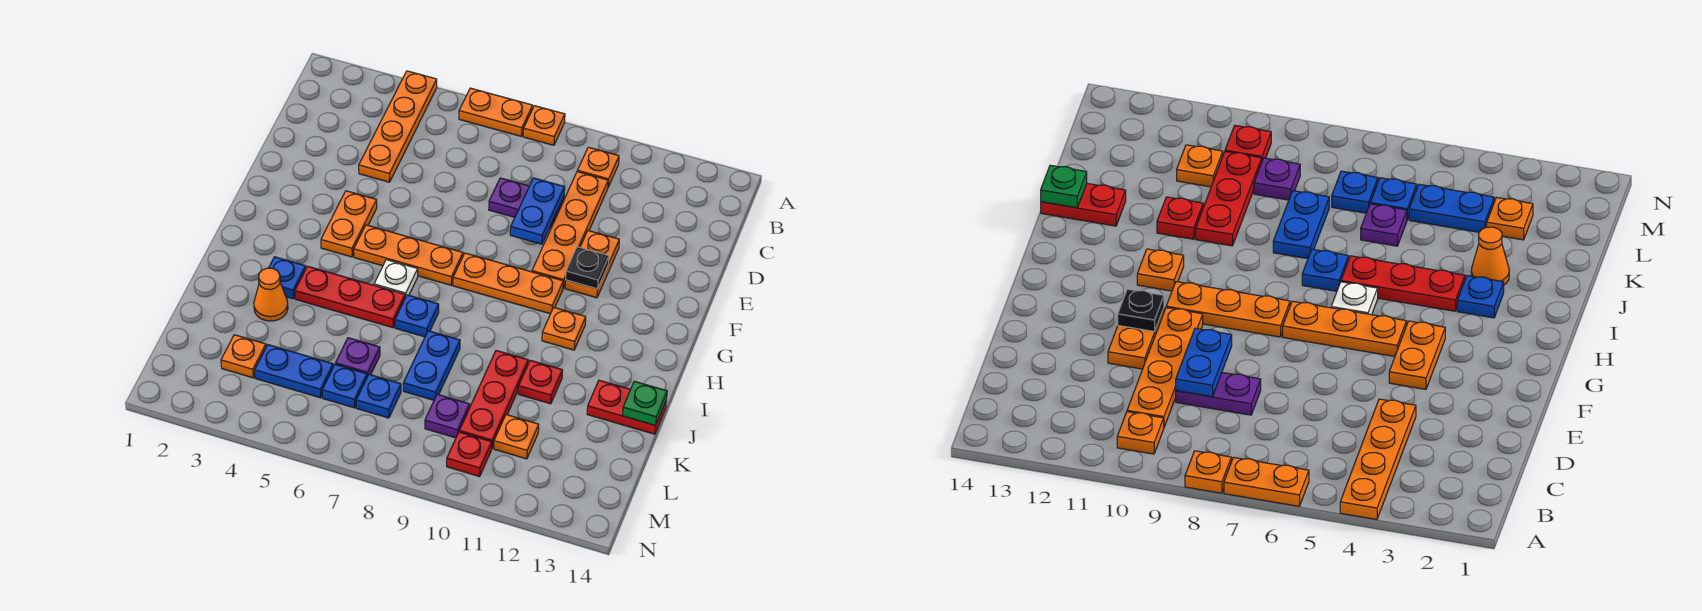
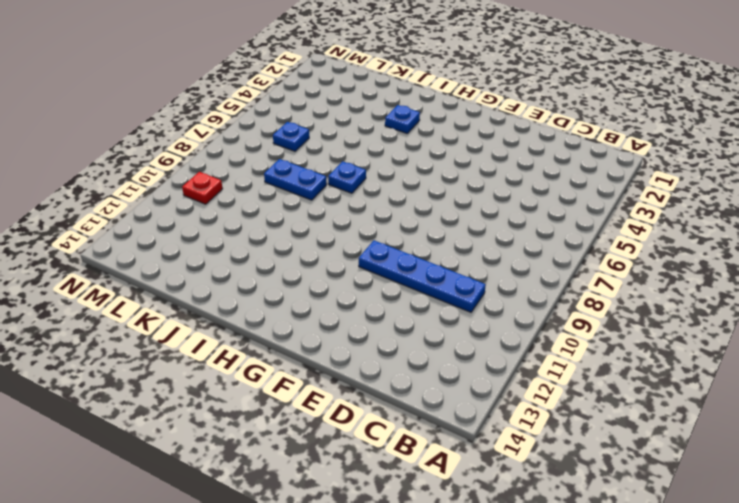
blue plate C10:F10 level 1 -> orange plate C10:F10 level 1
none -> orange plate A4:D4 level 1
none -> orange plate A6:A7 level 1
none -> orange plate A8 level 1
none -> orange plate B10 level 1

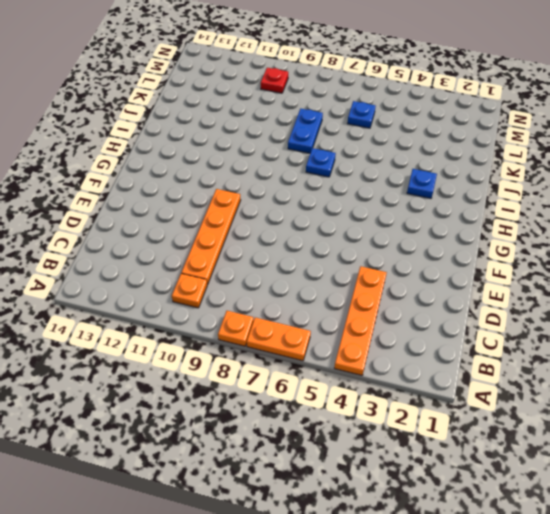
none -> purple plate D8:D9 level 1
none -> orange plate E11:F11 level 1
none -> orange plate F4:G4 level 1
none -> orange plate G5:G7 level 1

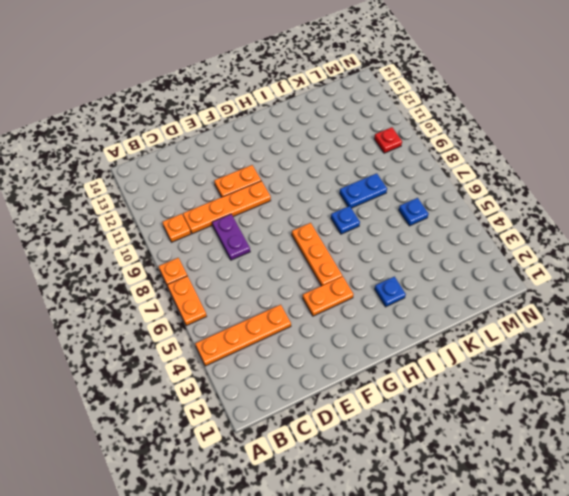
none -> orange plate G8:G10 level 1
none -> white plate H6 level 1
none -> orange plate H11 level 1
none -> red plate I4:I6 level 1

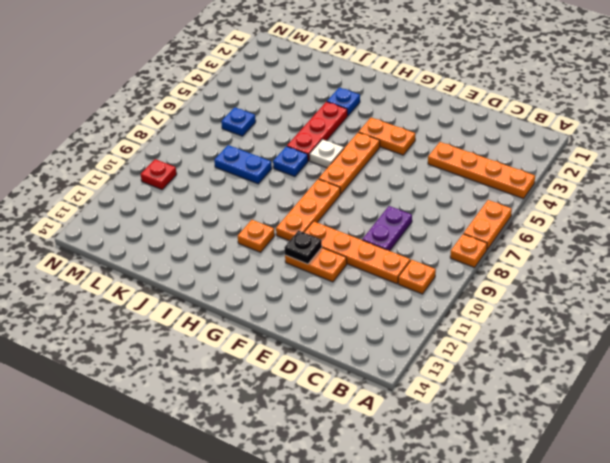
none -> orange cone J3 level 1
none -> red plate J10:L10 level 1
none -> red plate J11 level 1
none -> red plate J13:J14 level 1

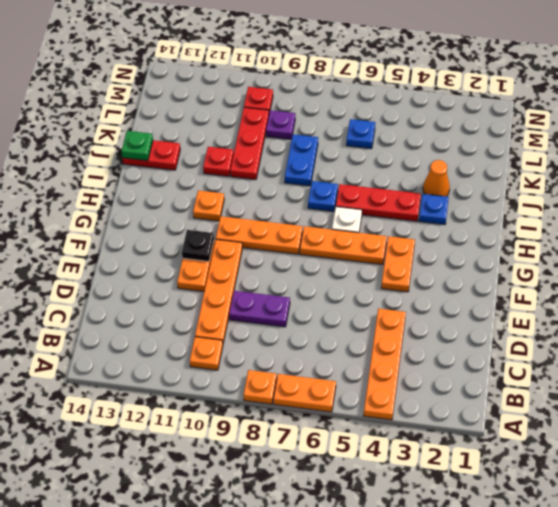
none -> purple plate K6 level 1
none -> orange plate L3 level 1
none -> blue plate L4:L5 level 1
none -> blue plate L7 level 1

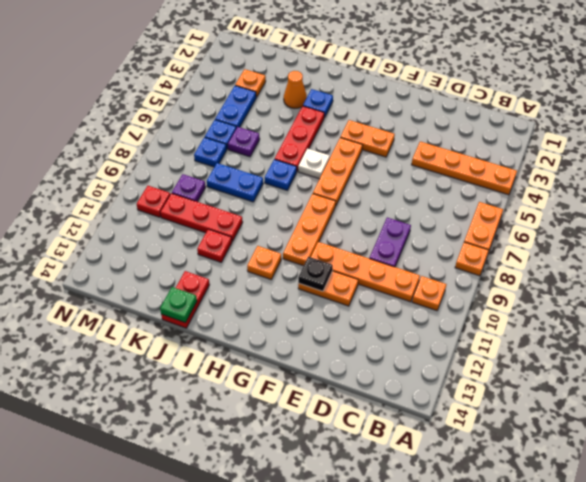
none -> orange plate L11 level 1
none -> blue plate D9:E9 level 2

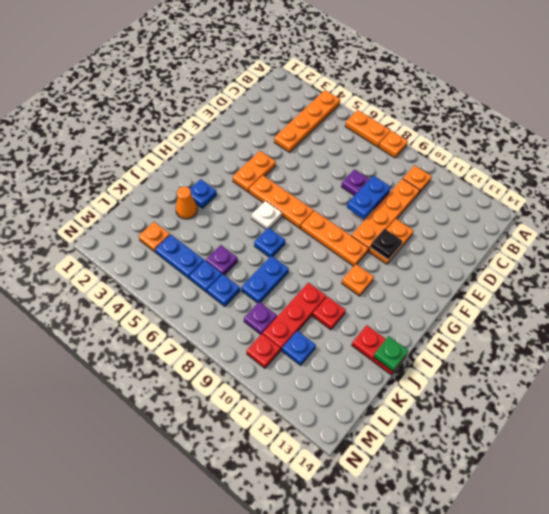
blue plate L11 level 1 -> orange plate L11 level 1
none -> red plate I4:I6 level 1

